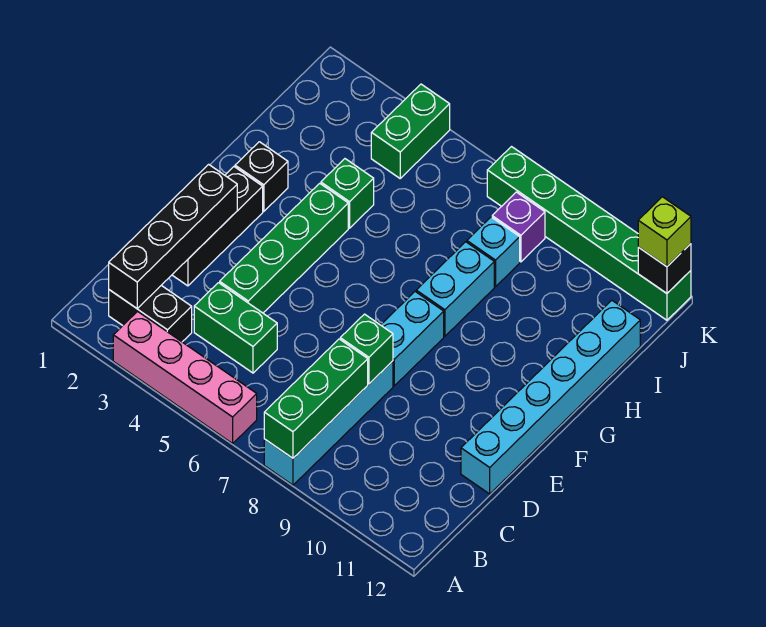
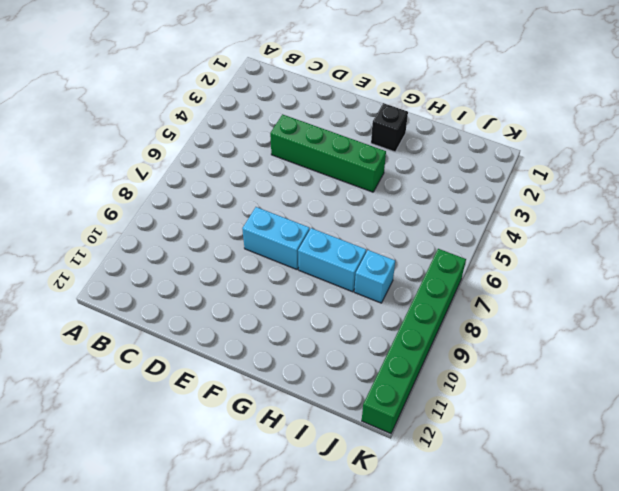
none -> pink brick A3:A6 level 1
none -> cyan brick A8:D8 level 1
none -> black brick B2:B3 level 1

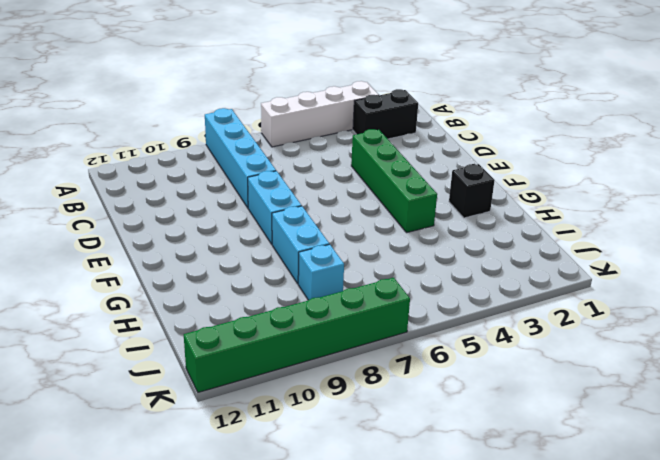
white brick A3:A6 level 1 -> pink brick A3:A6 level 1
none -> green brick C4:C5 level 1
none -> black brick D2:F2 level 1
none -> cyan brick D12:I12 level 1

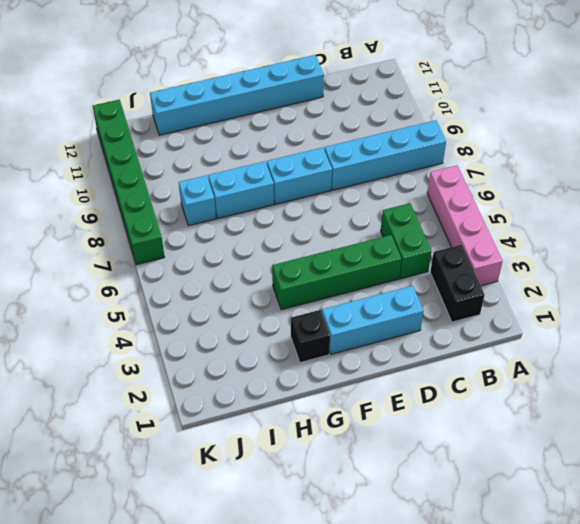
cyan brick D2:F2 level 1 -> black brick D2:F2 level 1
none -> green brick H4 level 1
none -> green brick J4:K4 level 1
none -> purple brick J8 level 1

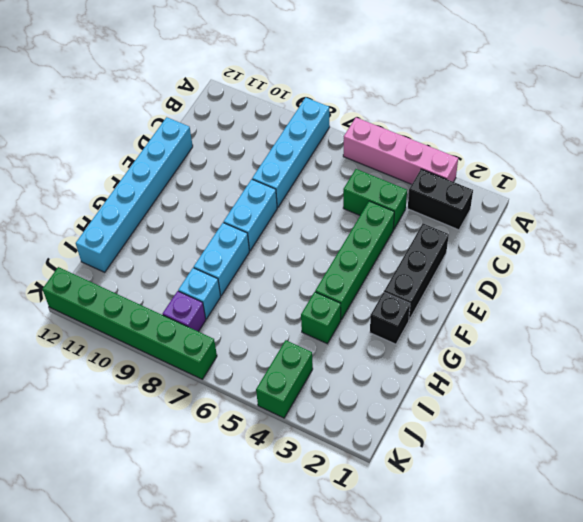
none -> green brick A8:C8 level 2
none -> black brick B2:E2 level 2
none -> green brick D8 level 2

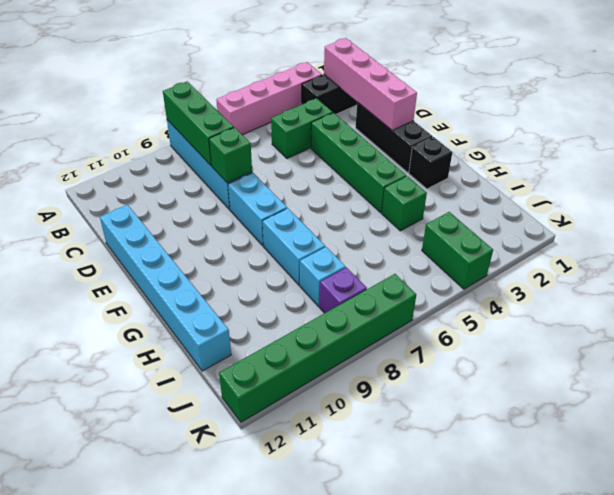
pink brick B2:E2 level 2 -> black brick B2:E2 level 2
none -> black brick K12 level 2
none -> lime brick K12 level 3

